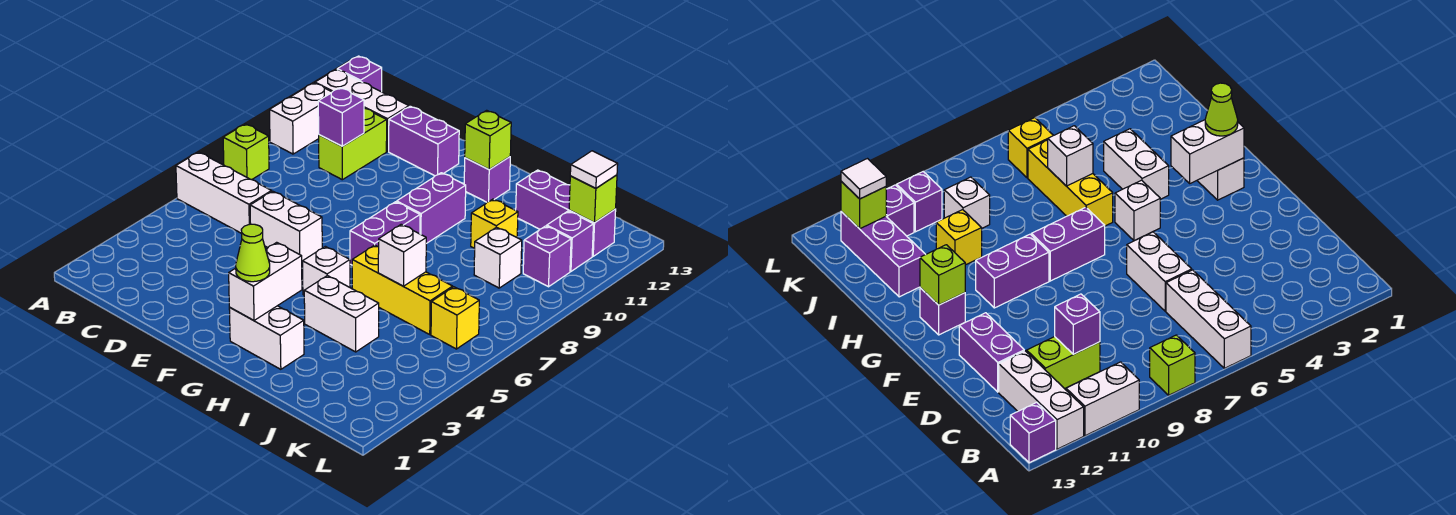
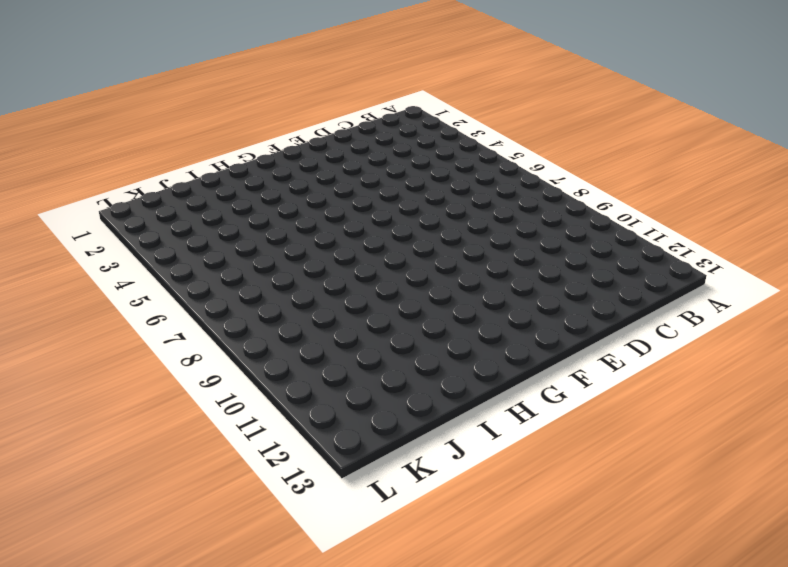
none -> white brick A6:C6 level 1
none -> lime brick A8 level 1
none -> white brick A10:A11 level 1

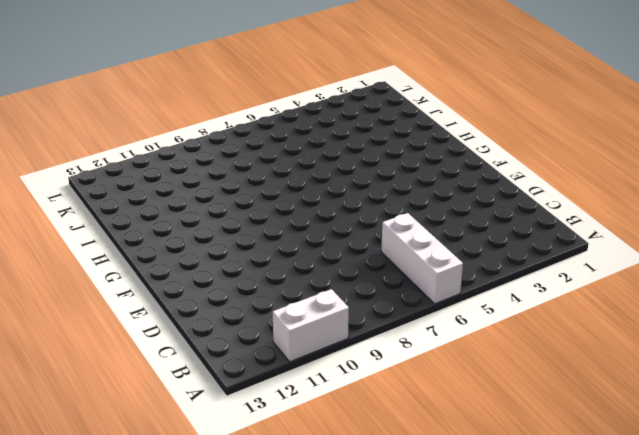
none -> lime brick A8 level 1
none -> white brick A12:C12 level 1
none -> purple brick A13 level 1

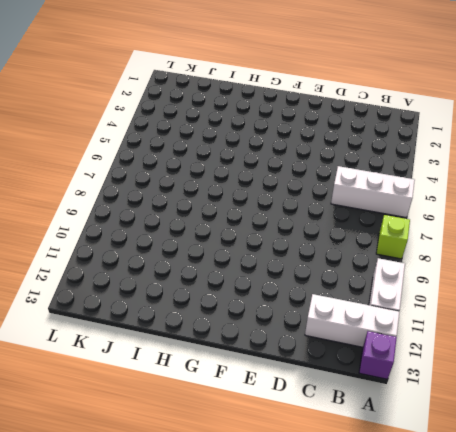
none -> lime brick C10:C11 level 1
none -> white brick D6:E6 level 1
none -> purple brick D12:E12 level 1

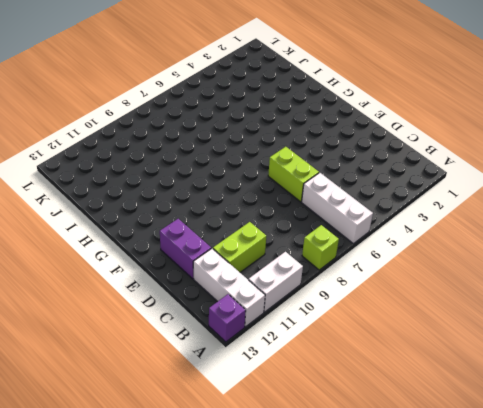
lime brick D6:E6 level 1 -> white brick D6:E6 level 1
none -> white brick G2:H2 level 1
none -> white brick G5 level 1
none -> purple brick G7:G8 level 1

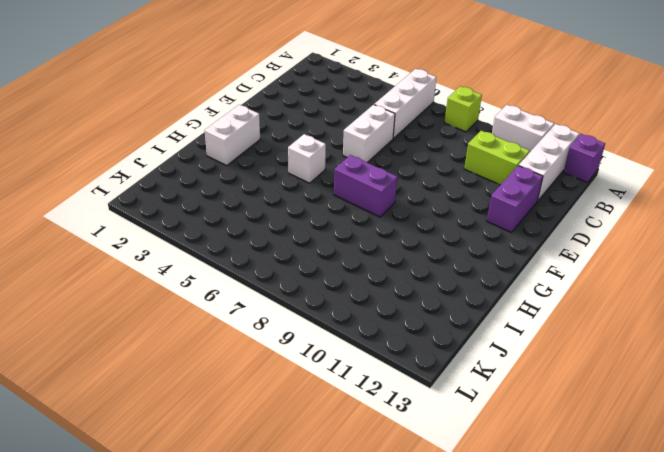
none -> purple brick G9:G10 level 1
none -> purple brick G12 level 1
none -> white brick H4:I4 level 1

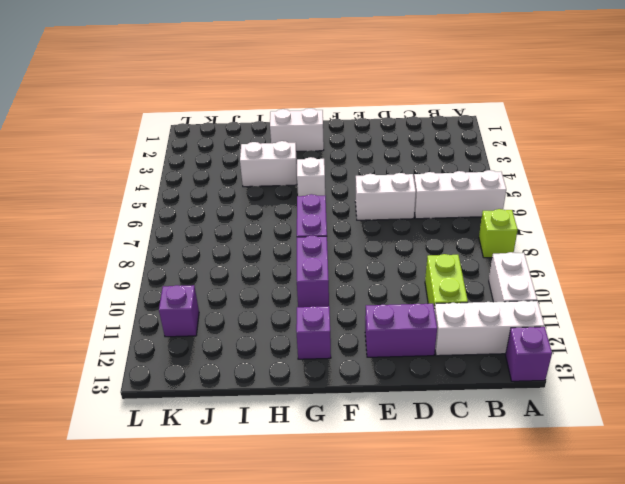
none -> yellow brick H6:J6 level 1
none -> yellow brick I10 level 1
none -> purple brick I12:K12 level 1

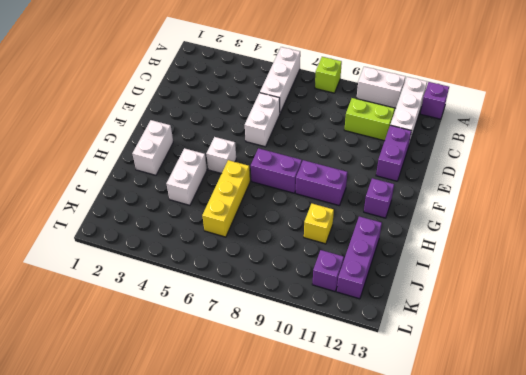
none -> white brick J9 level 1
none -> yellow brick K6 level 1
none -> purple brick K10 level 1

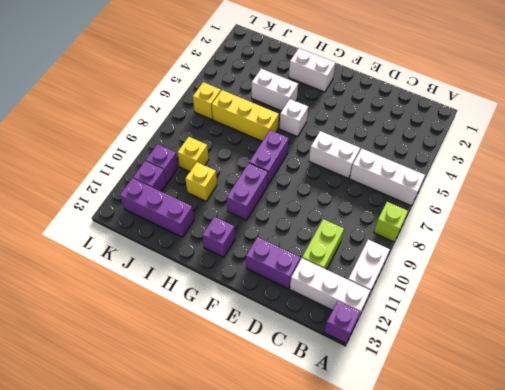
yellow brick J9 level 1 -> white brick J9 level 1
none -> purple brick C10 level 2
none -> white brick G2:G3 level 2
none -> lime brick G12 level 2

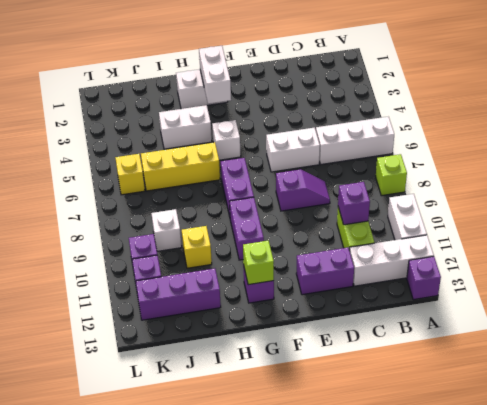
purple slope D8:E8 level 1 top E -> none
none -> white brick I6 level 2
none -> lime brick K12 level 2
none -> lime cone G2 level 3

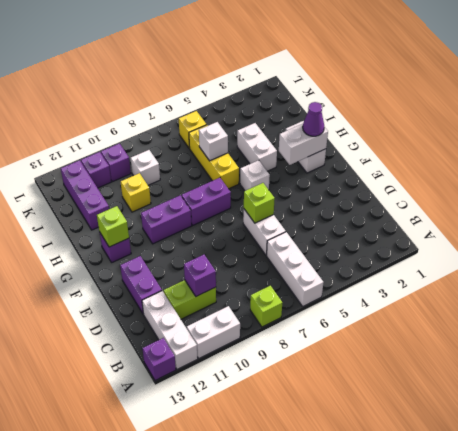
lime brick E6 level 2 -> lime brick K12 level 2
purple cone G2 level 3 -> lime cone G2 level 3
none -> white tile K12 level 3

